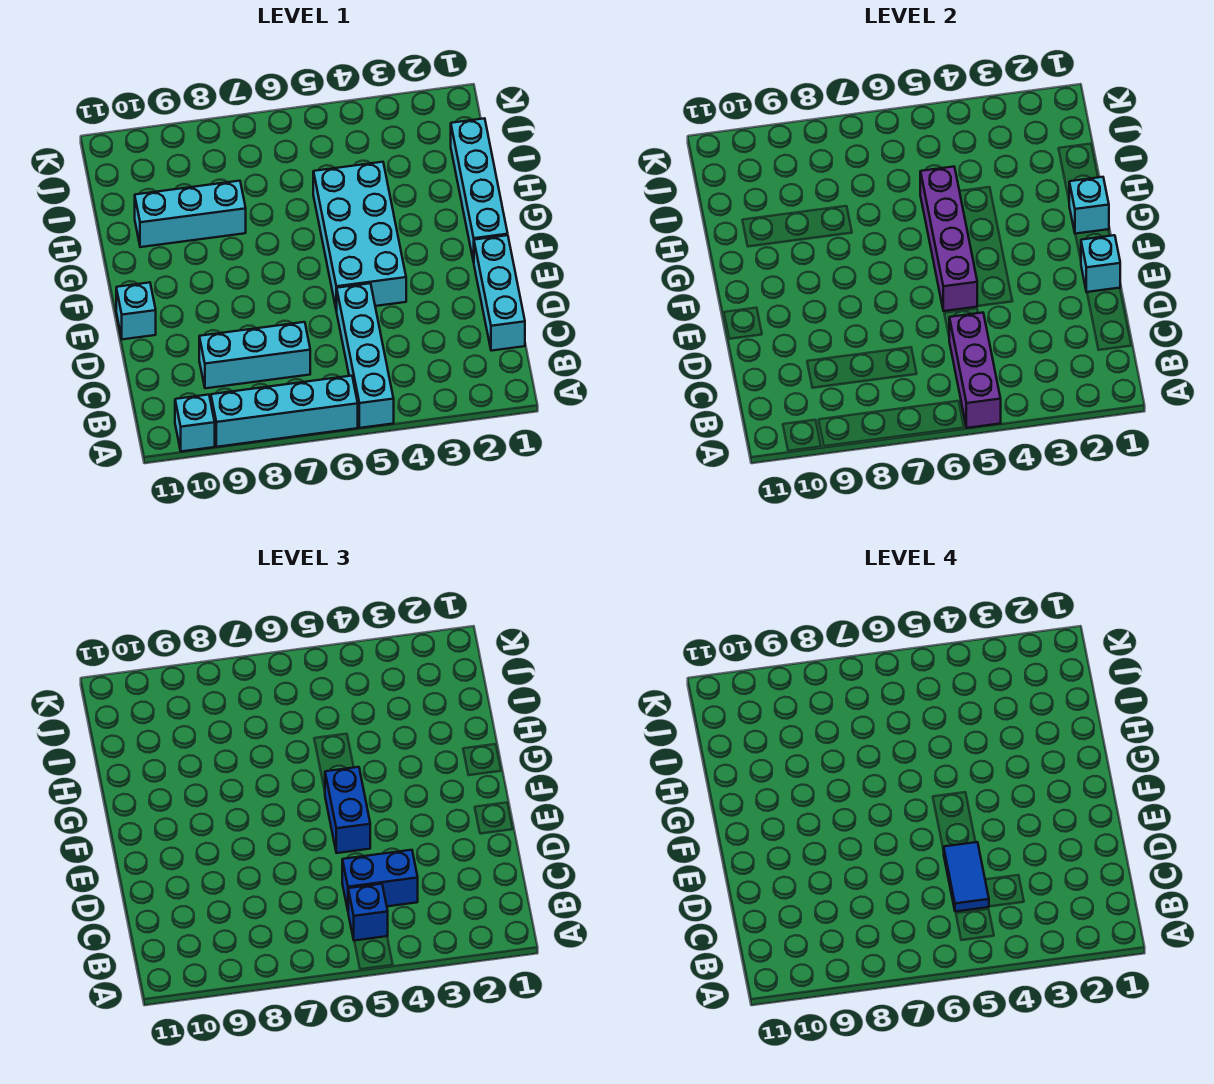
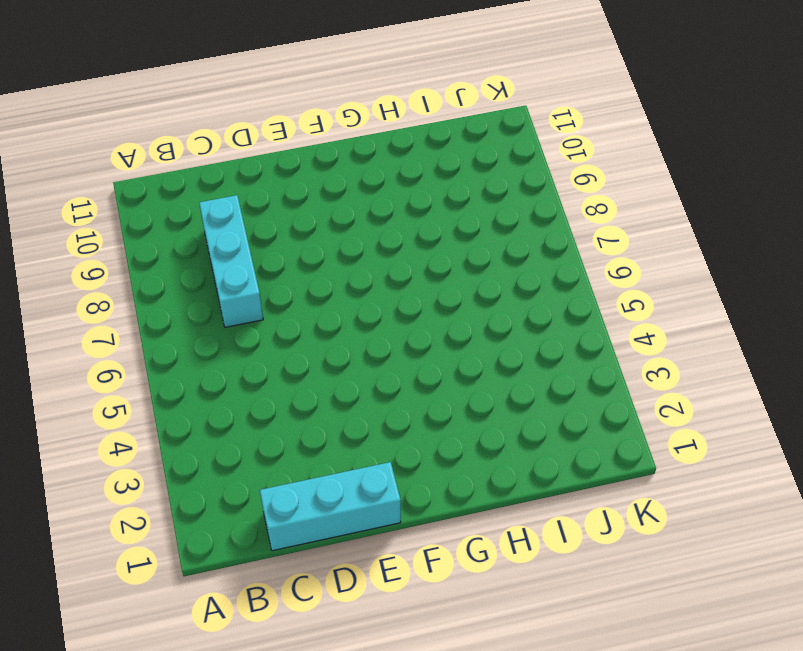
none -> cyan brick A5:D5 level 1
none -> cyan brick A6:A9 level 1
none -> cyan brick A10 level 1

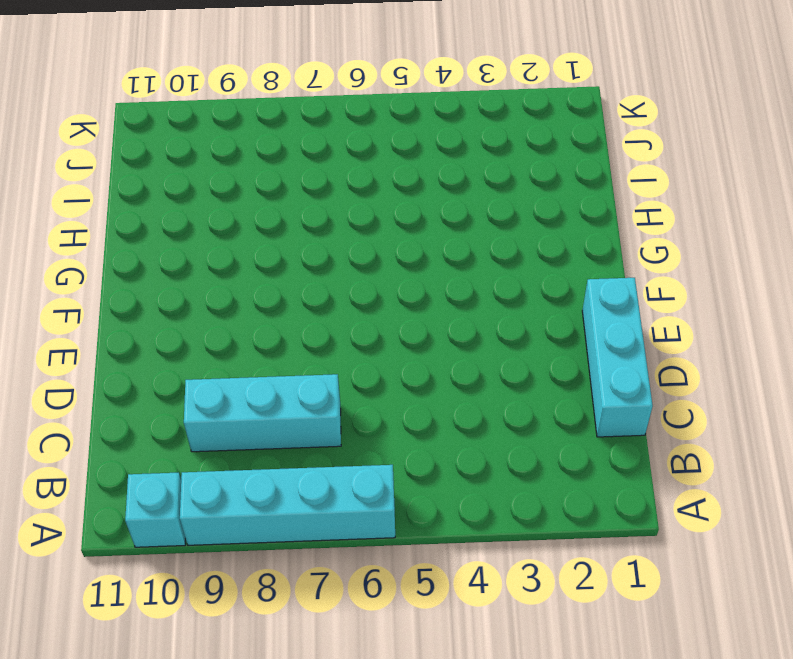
none -> cyan brick A5:D5 level 1
none -> cyan brick E4:H5 level 1
none -> cyan brick E11 level 1

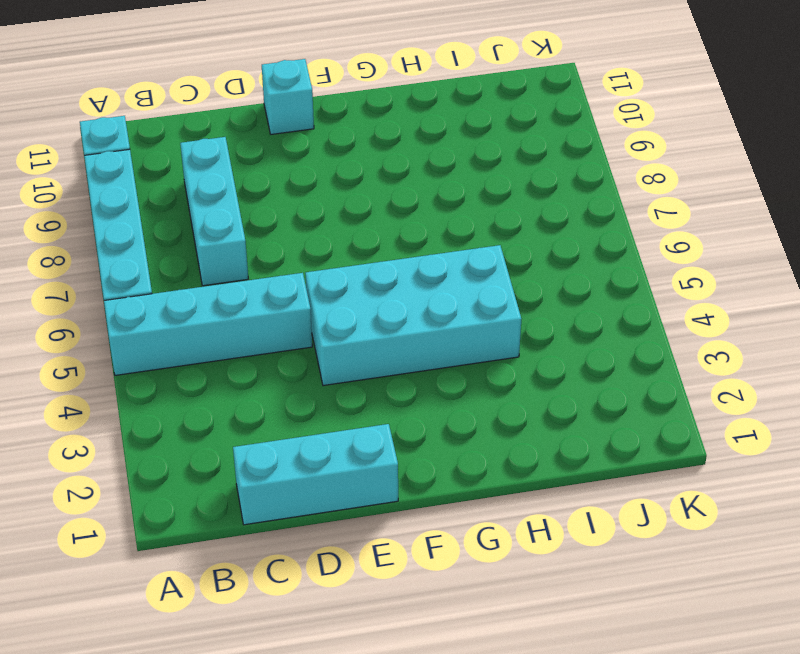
none -> cyan brick F1:I1 level 1
none -> cyan brick H8:H10 level 1
none -> purple brick A5:C5 level 2

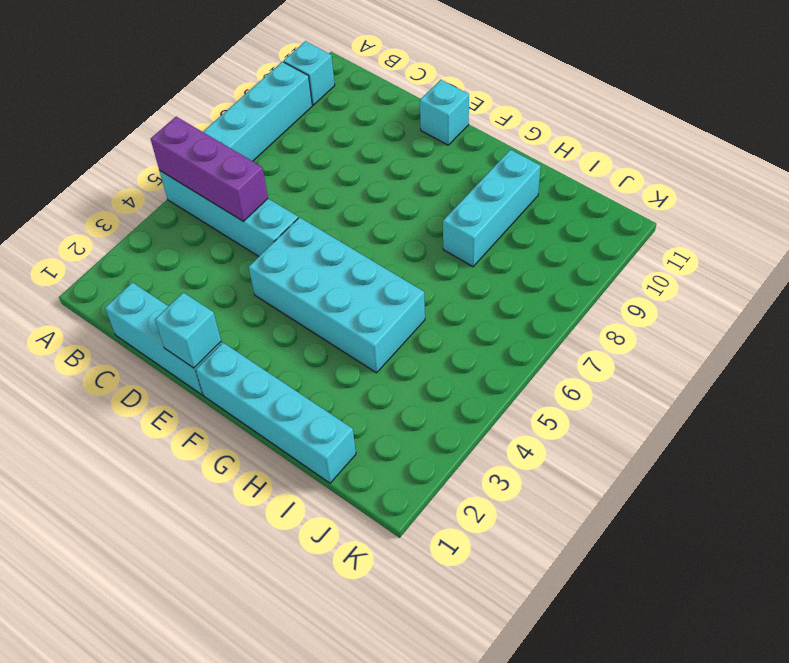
none -> cyan brick C7:C9 level 1
none -> purple brick E5:H5 level 2
none -> cyan brick G1 level 2

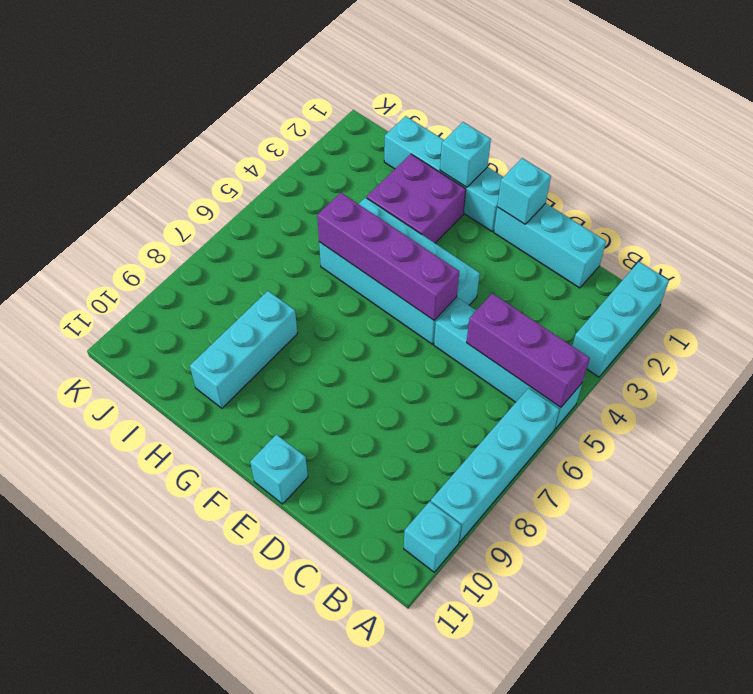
cyan brick A1:A3 level 1 -> cyan brick C7:C9 level 1
purple brick G2:H3 level 1 -> none
none -> blue brick B5 level 3
none -> blue brick C4:C5 level 3
none -> blue brick E5:F5 level 3

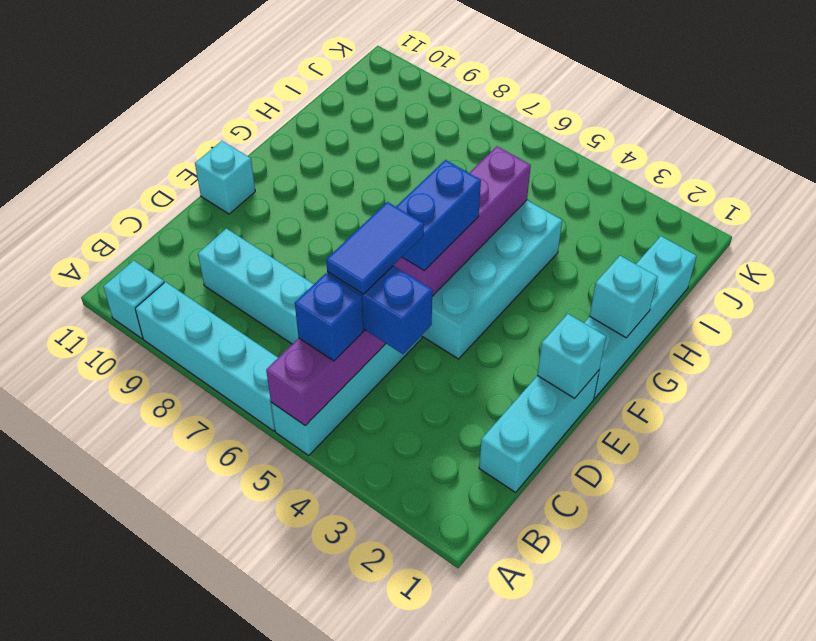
none -> cyan brick H8:H10 level 1

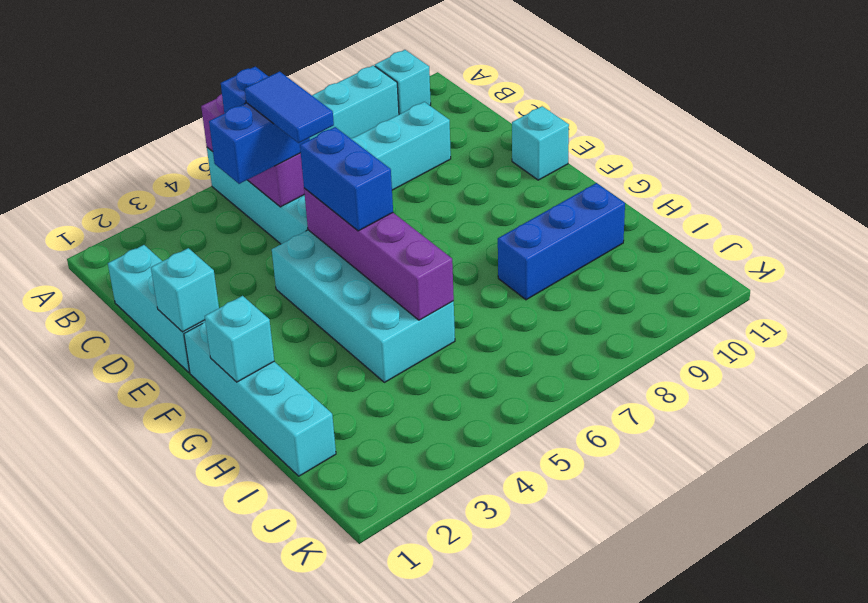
blue brick H8:H10 level 1 -> cyan brick H8:H10 level 1

